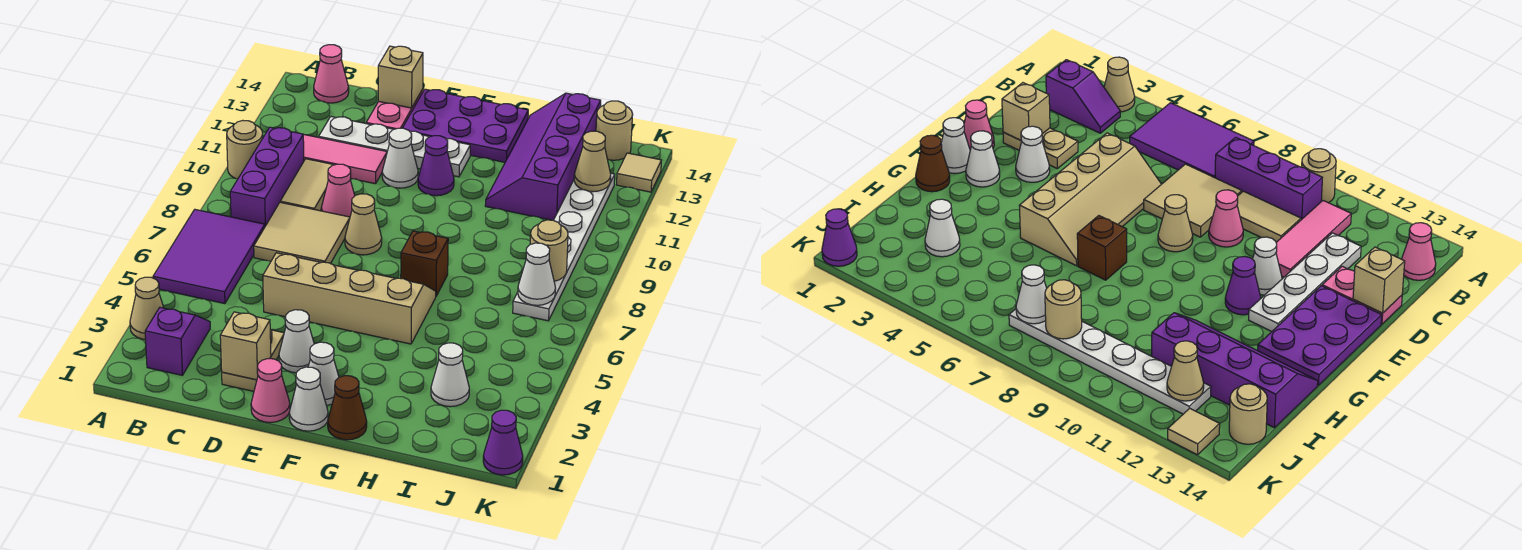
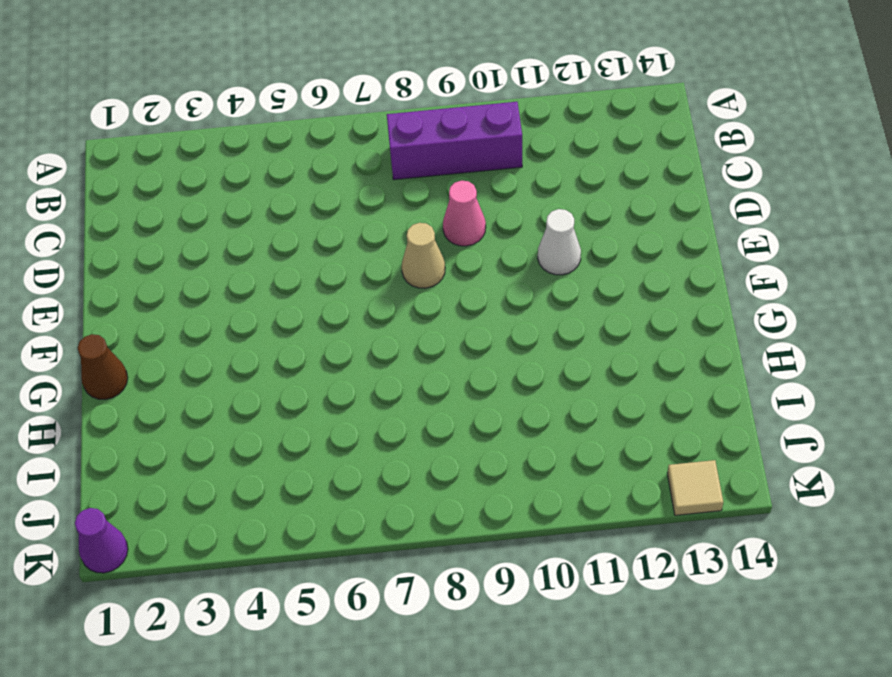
none -> tan cone A3 level 1
none -> purple tile A5:B7 level 1
none -> tan round brick A10 level 1
none -> purple slope B2:B3 level 1 top 2

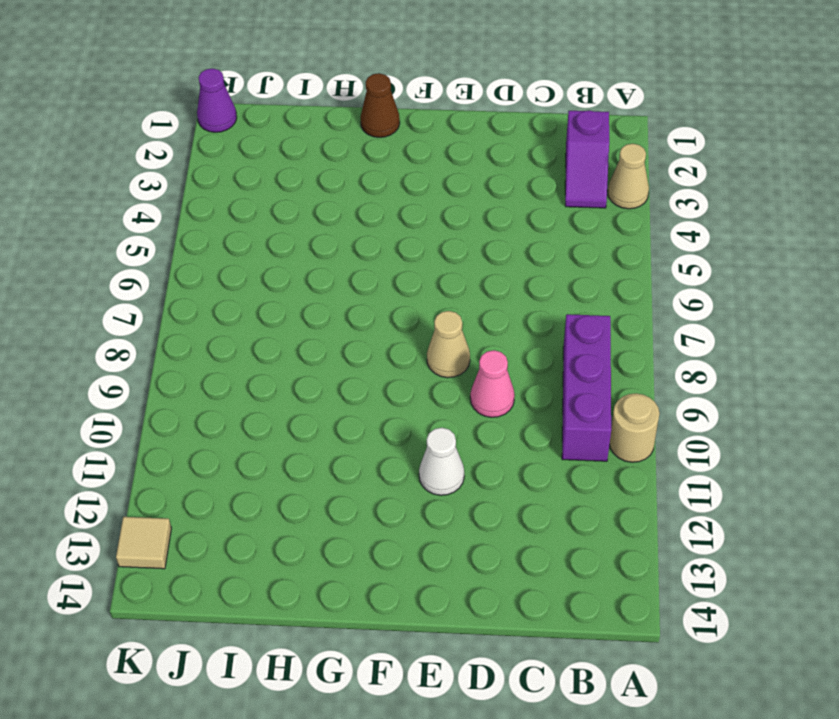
none -> purple tile A5:B7 level 1
none -> pink tile B11:D11 level 1
none -> pink cone B14 level 1
none -> tan tile C7:D8 level 1

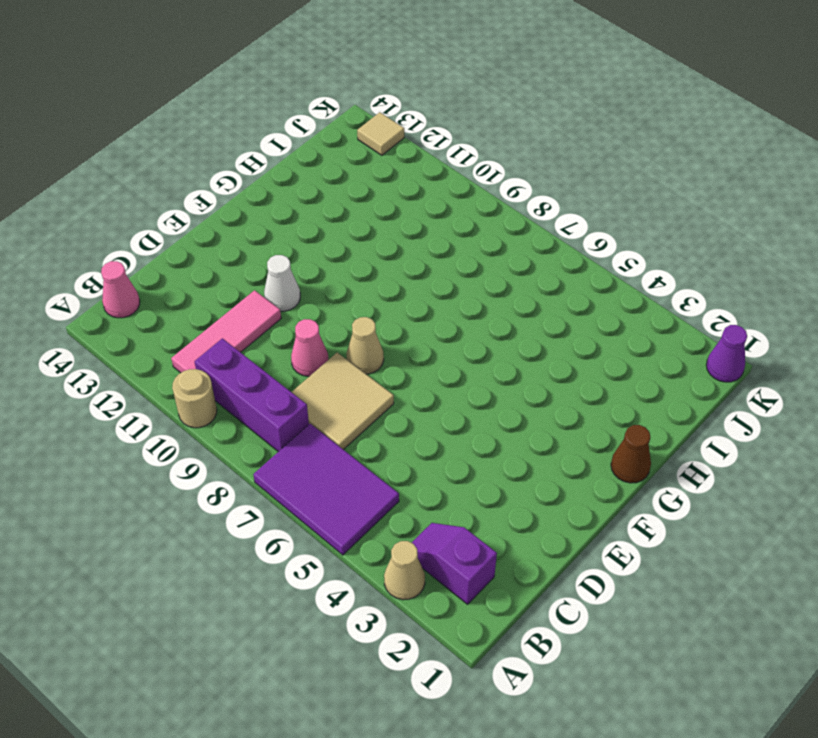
none -> tan tile C9:C10 level 1
none -> white plate C12:F12 level 1
none -> tan plate D2:D3 level 1
none -> tan slope D5:G6 level 1 top 5

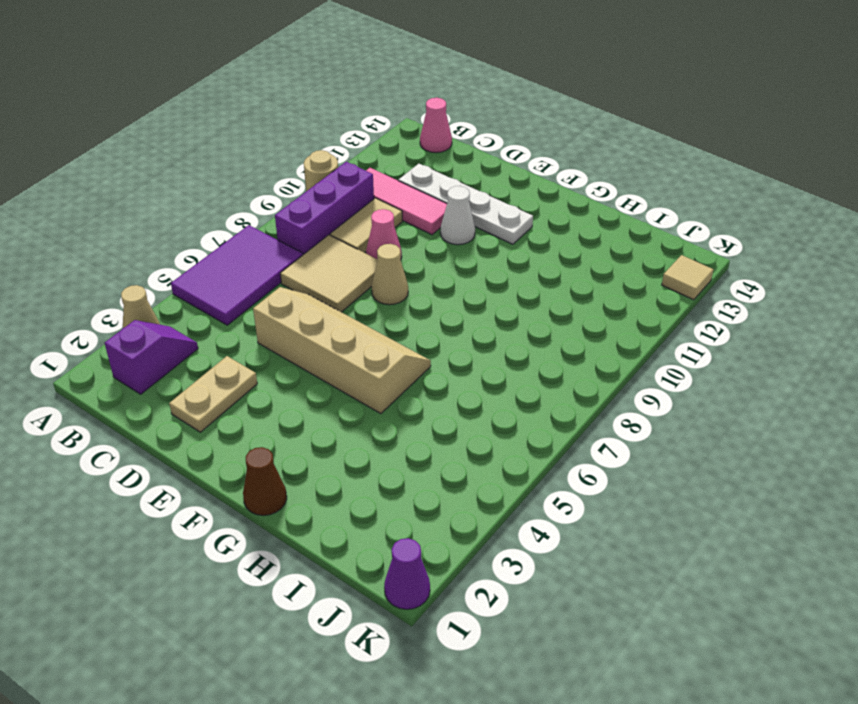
none -> pink plate D13:D14 level 1
none -> pink cone E1 level 1
none -> white cone E3 level 1
none -> purple plate E13:G14 level 1

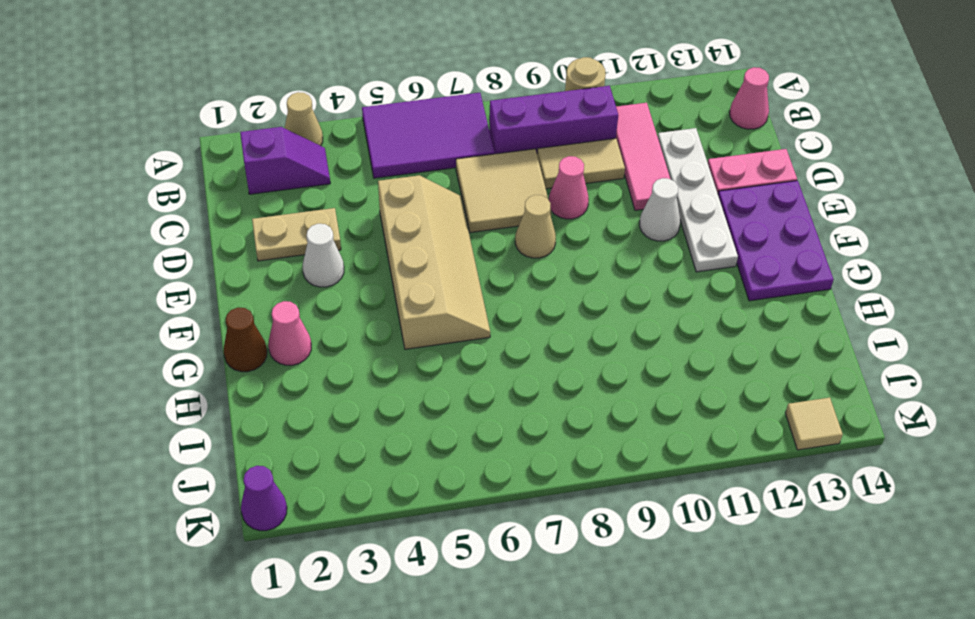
pink cone G2 level 1 -> pink cone E1 level 1
none -> white cone F1 level 1
none -> white cone F2 level 1
none -> purple cone F11 level 1
none -> brown brick G7 level 1

